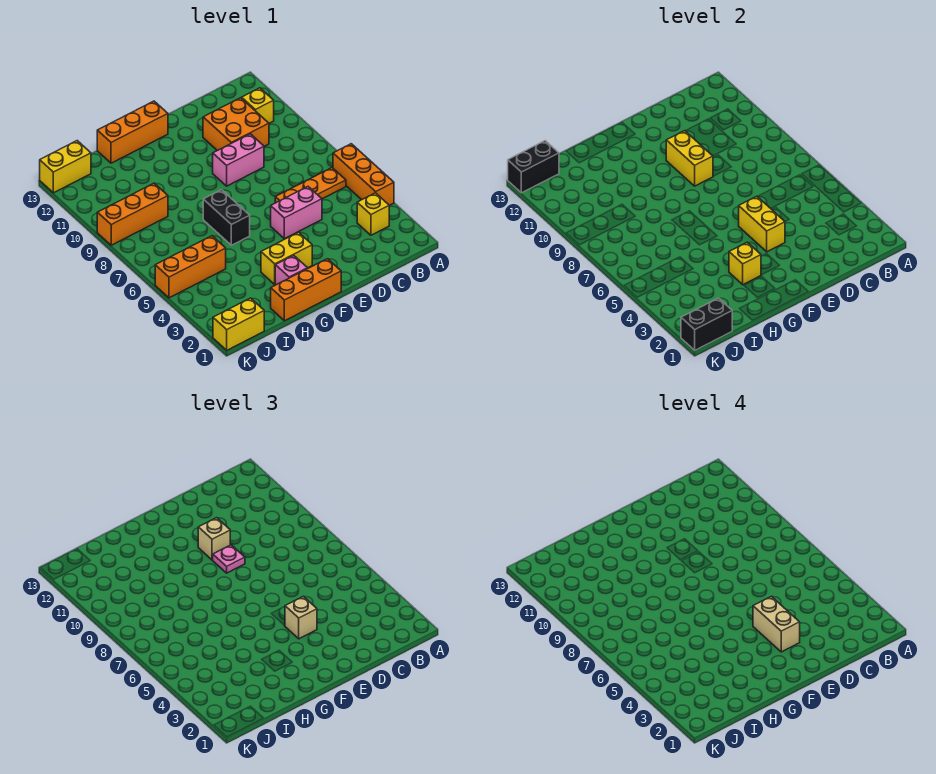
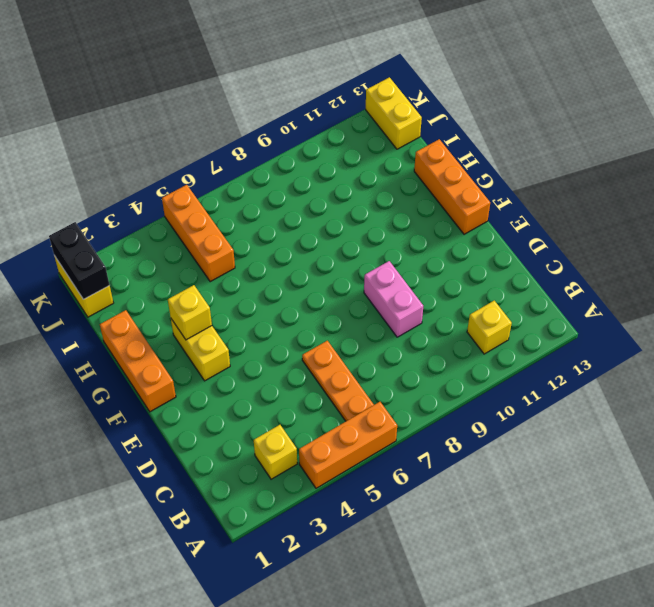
none -> orange brick C10:D11 level 1
none -> pink brick D5:E5 level 1
none -> pink brick G2 level 1

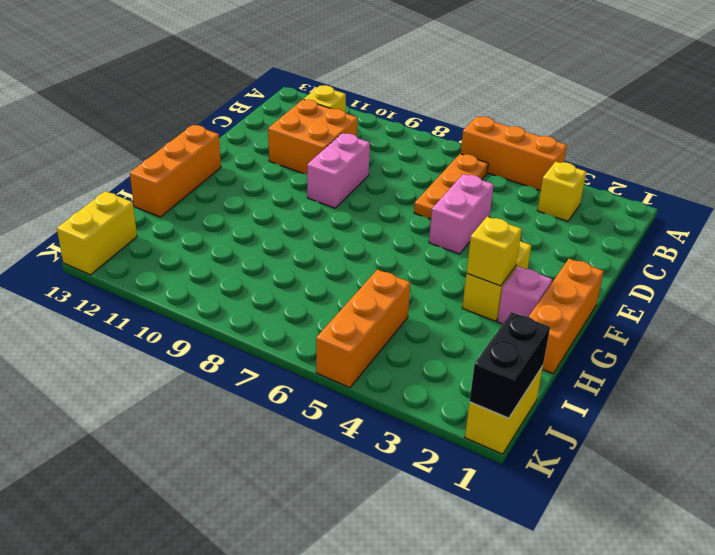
none -> black brick G6:G7 level 1
none -> orange brick I9:K9 level 1
none -> yellow brick E4:E5 level 2

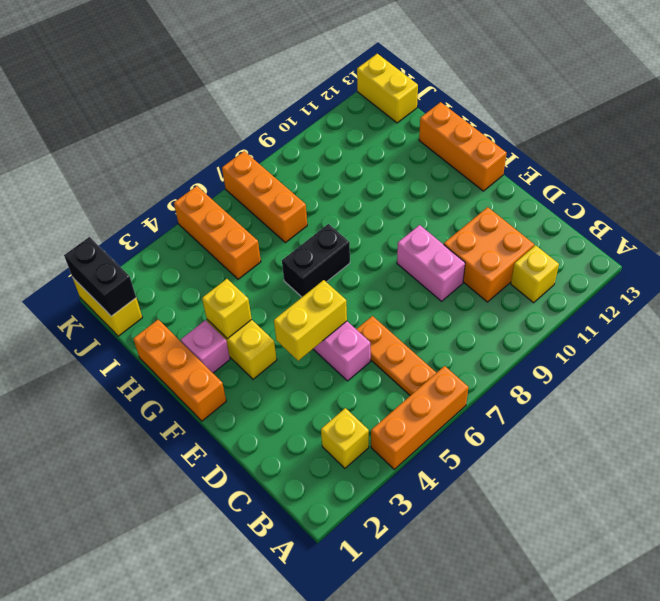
orange brick I7:K7 level 1 -> orange brick I9:K9 level 1
none -> yellow brick E9:E10 level 2
none -> black brick J13:K13 level 2
none -> tan brick E4 level 3

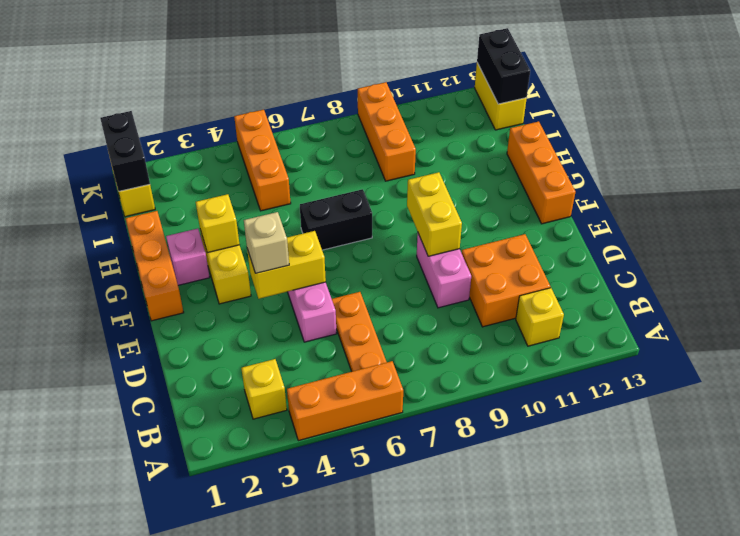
yellow brick E9:F9 level 2 -> yellow brick E9:E10 level 2
none -> pink plate E9 level 3
none -> tan brick E10 level 3
none -> tan brick E3:E4 level 4

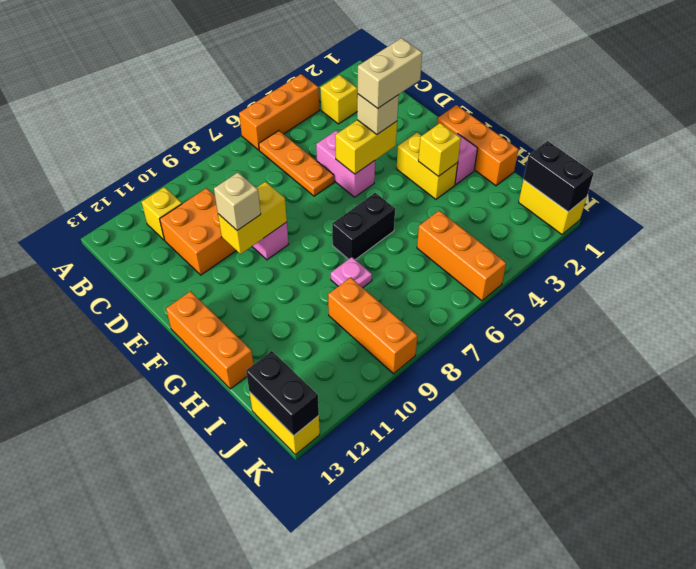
pink plate H8 level 1 -> pink plate E9 level 3

